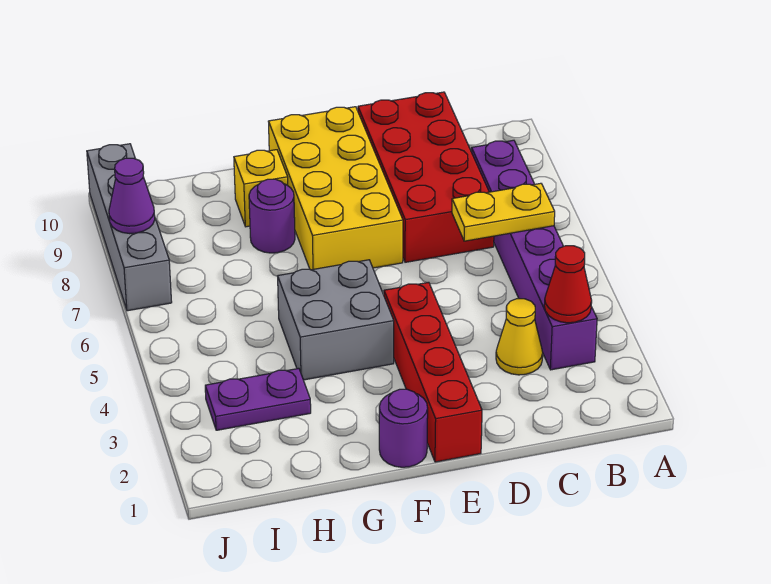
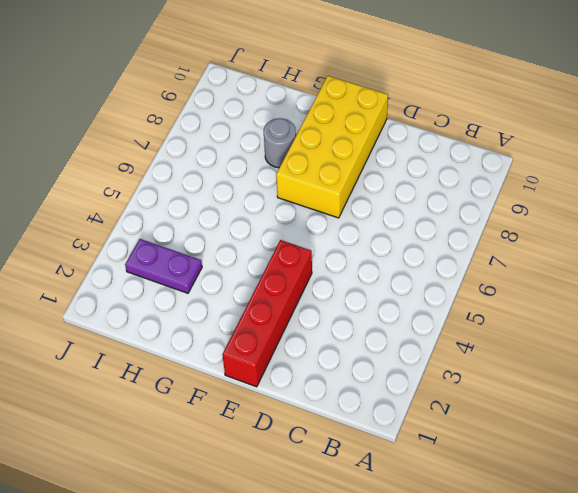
grey round brick G8 level 1 -> purple round brick G8 level 1
none -> purple brick B3:B8 level 1
none -> yellow cone C3 level 1
none -> red brick C7:D10 level 1

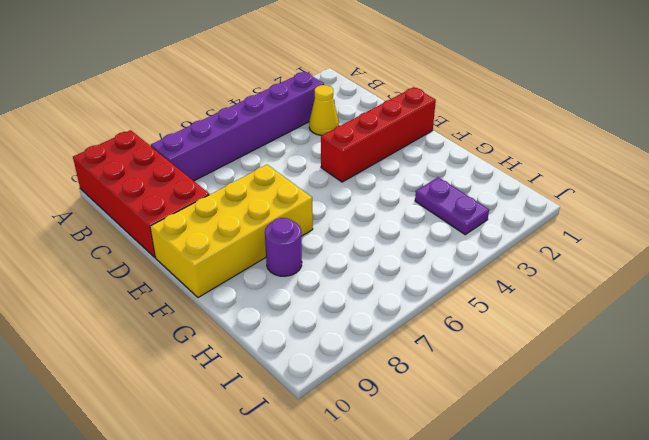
red brick A9:D10 level 1 -> red brick C7:D10 level 1
none -> purple round brick F1 level 1
none -> grey brick F4:G5 level 1
none -> yellow brick G9 level 1

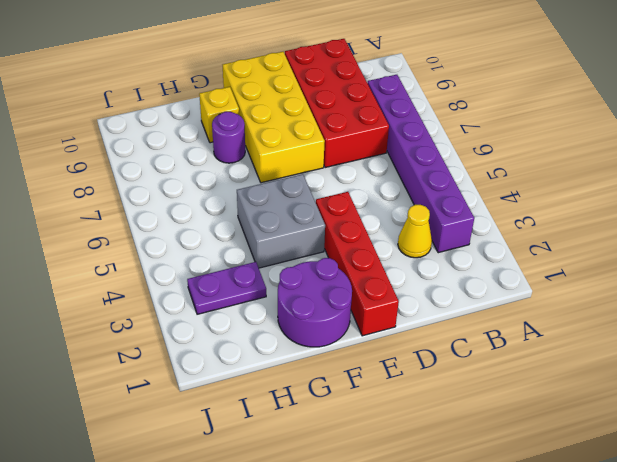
purple round brick F1:G2 level 1 -> purple round brick F1 level 1
none -> grey brick J7:J10 level 1
none -> red cone B3 level 2
none -> yellow plate B6:C6 level 2

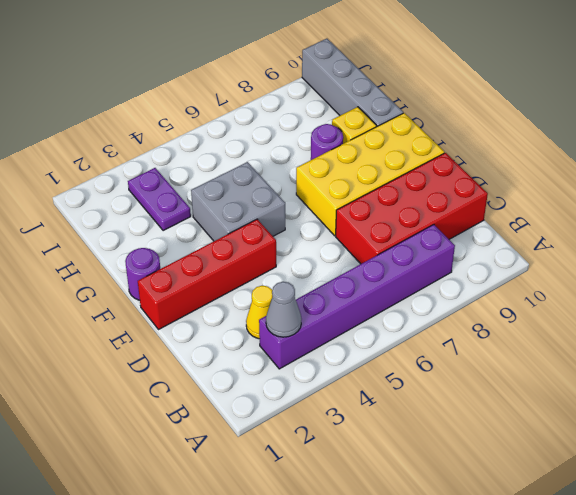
grey cone B3 level 2 -> red cone B3 level 2
grey brick G10:J10 level 1 -> grey brick J7:J10 level 1
none -> yellow plate B6:C6 level 2
none -> purple cone J8 level 2

